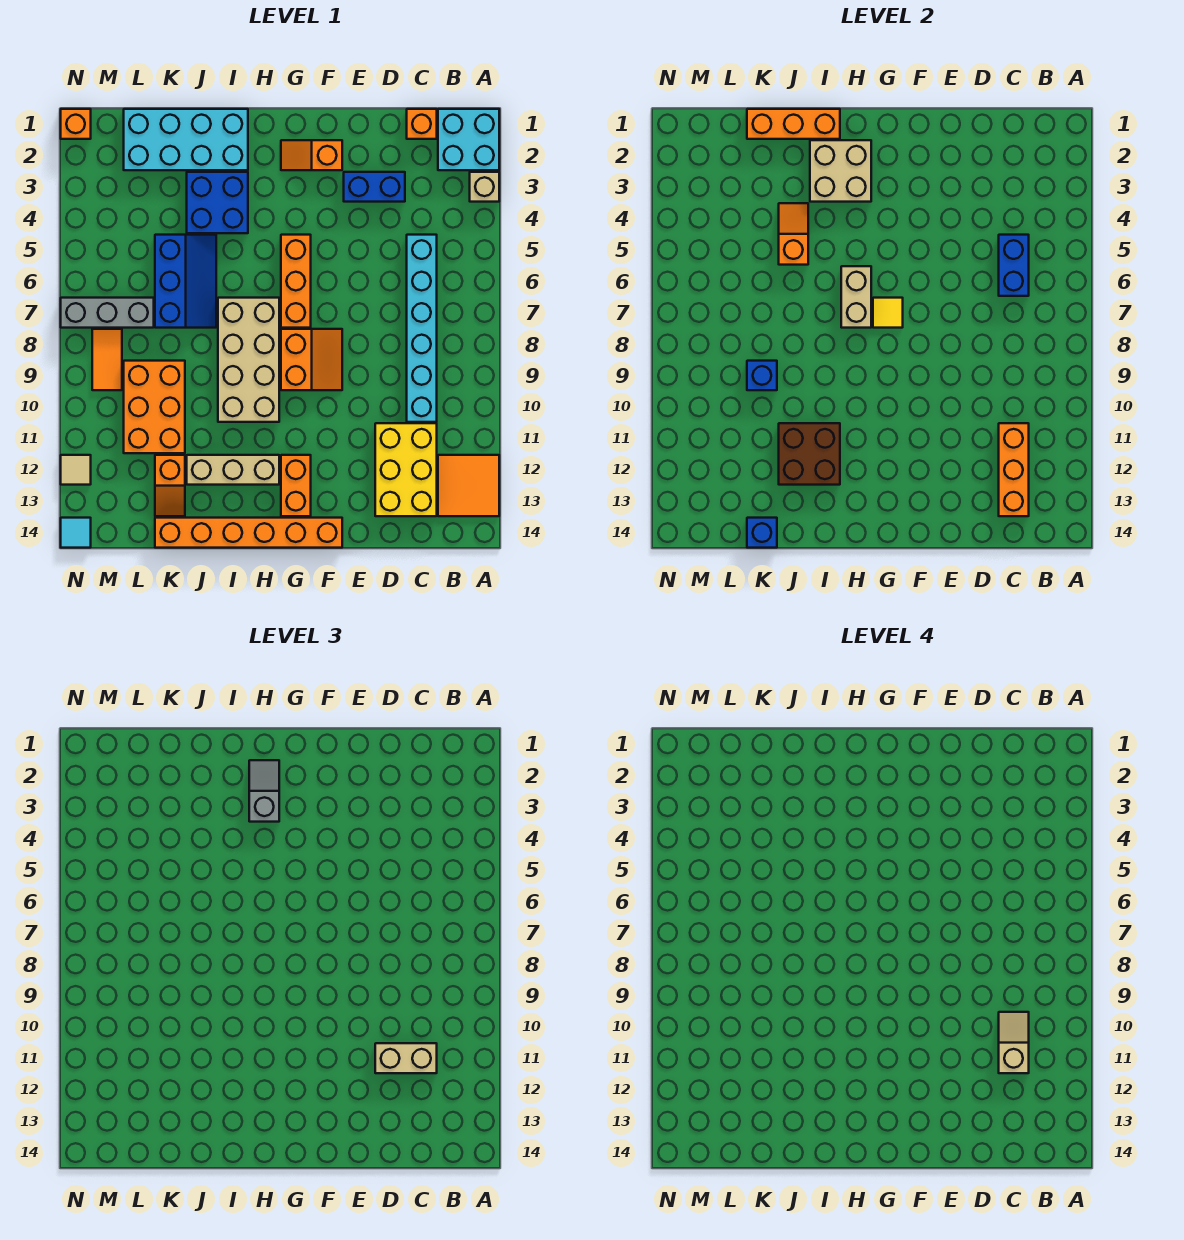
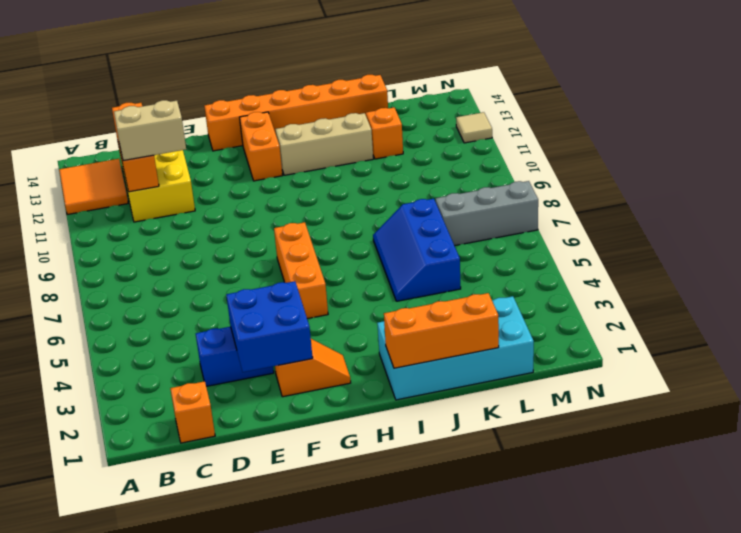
blue brick E2:F3 level 2 -> blue brick I3:J4 level 1
none -> cyan brick A1:B2 level 1
none -> tan brick A3 level 1
none -> cyan brick C5:C10 level 1
none -> orange slope F8:G9 level 1 top G

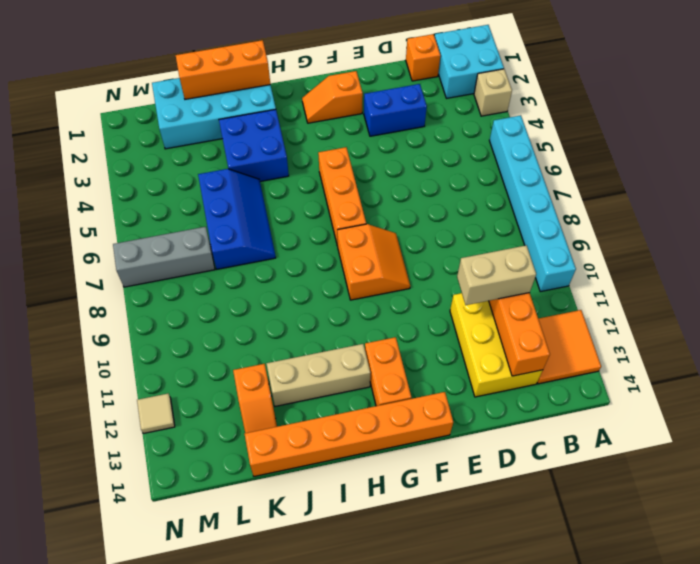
cyan brick A5:A10 level 1 -> cyan brick C5:C10 level 1
none -> tan brick H7:I10 level 1
none -> orange brick K9:L11 level 1
none -> orange tile M8:M9 level 1
none -> orange brick N1 level 1

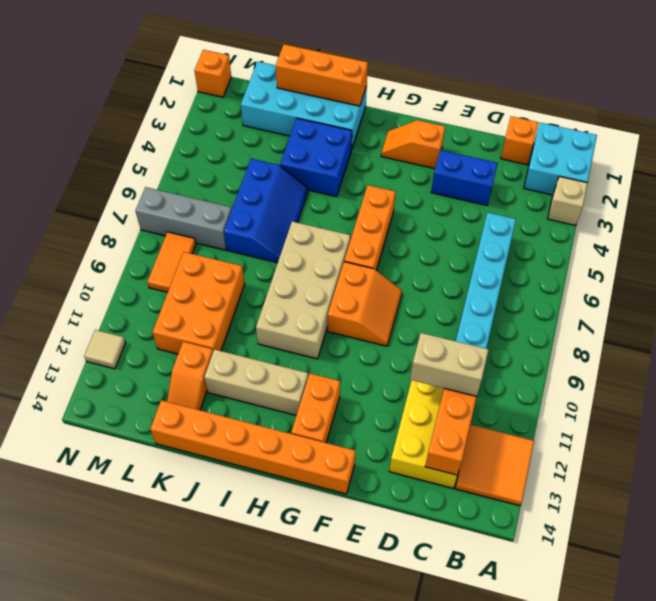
none -> cyan tile N14 level 1
none -> blue brick C5:C6 level 2
none -> yellow tile G7 level 2
none -> tan brick H2:I3 level 2

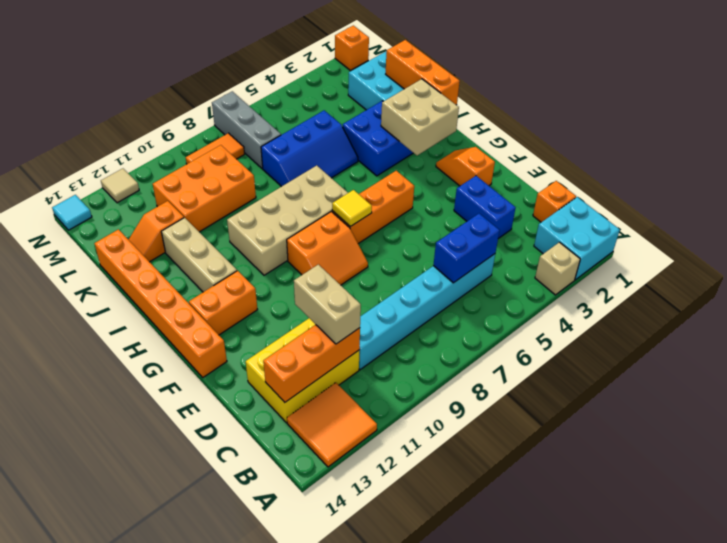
none -> tan brick H6:H7 level 2
none -> brown brick I11:J12 level 2
none -> orange slope J4:J5 level 2 top 5
none -> blue brick K9 level 2

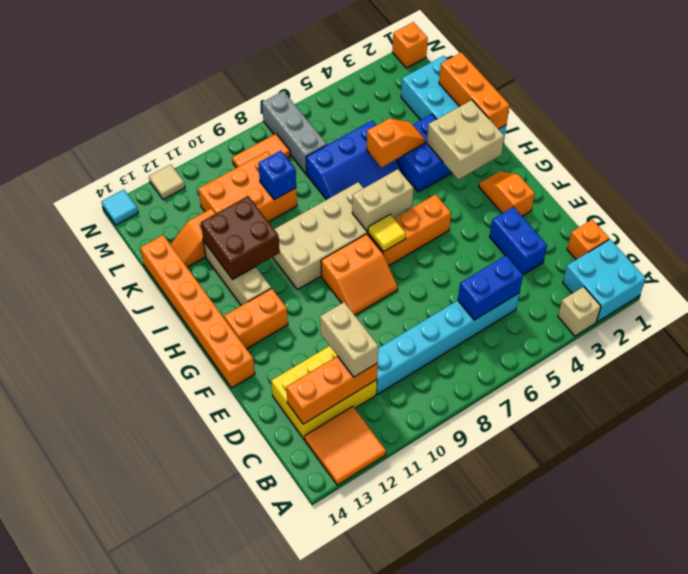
none -> blue brick K14 level 2
none -> grey slope H2:H3 level 3 top 3
none -> tan slope C10:C11 level 4 top 11

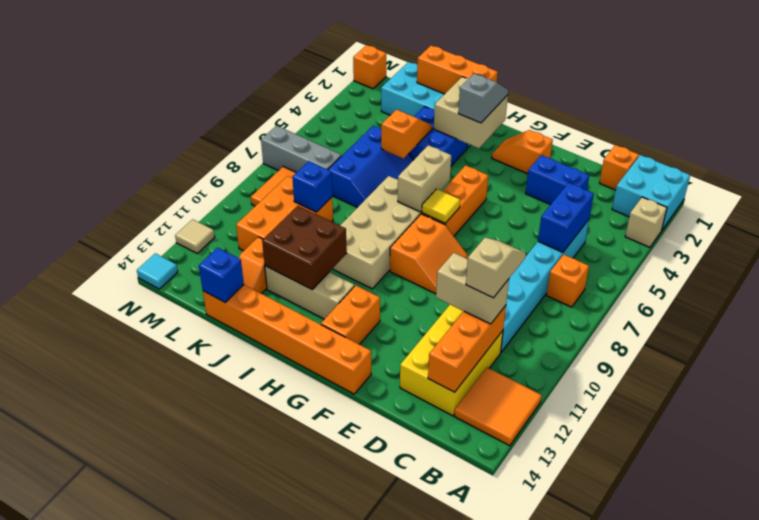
orange brick B7 level 1 -> none

